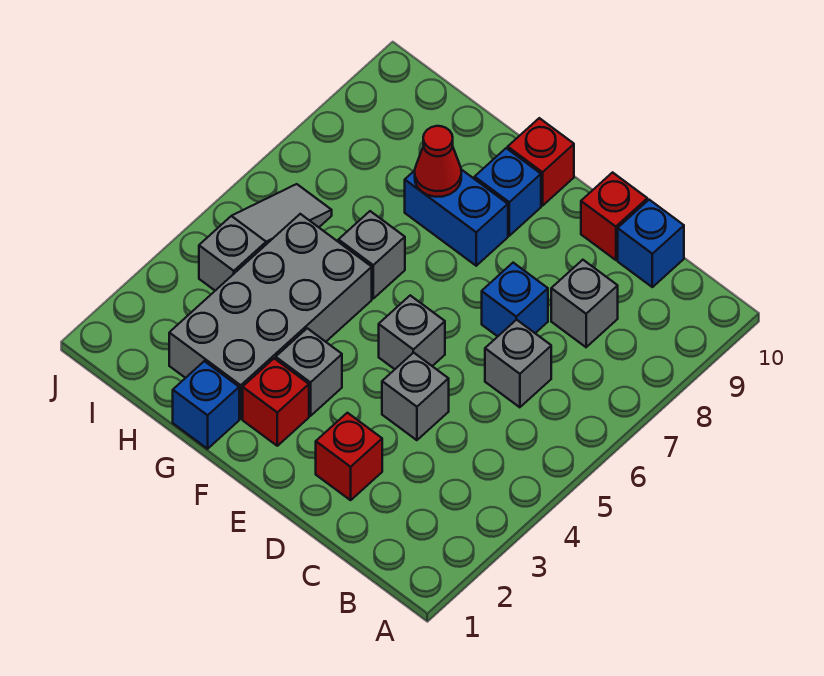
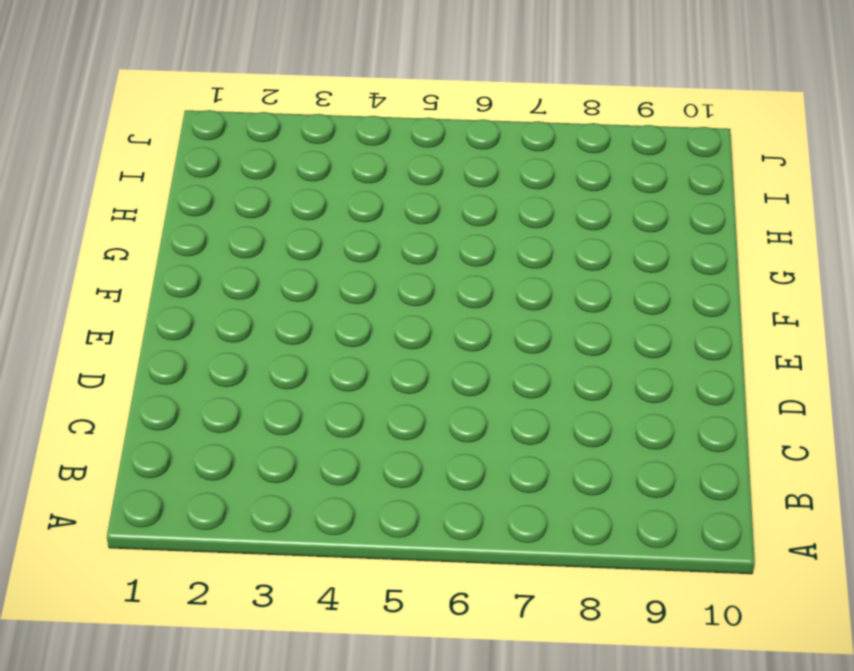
none -> grey brick C6 level 1
none -> grey brick C8 level 1
none -> blue brick C10 level 1

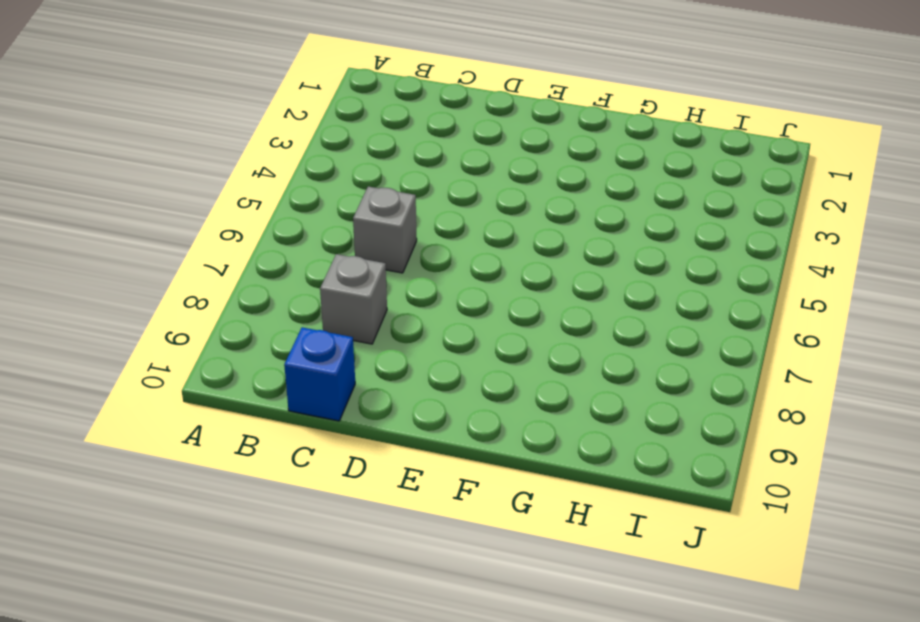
none -> red brick D2 level 1
none -> grey brick D4 level 1
none -> blue brick D7 level 1

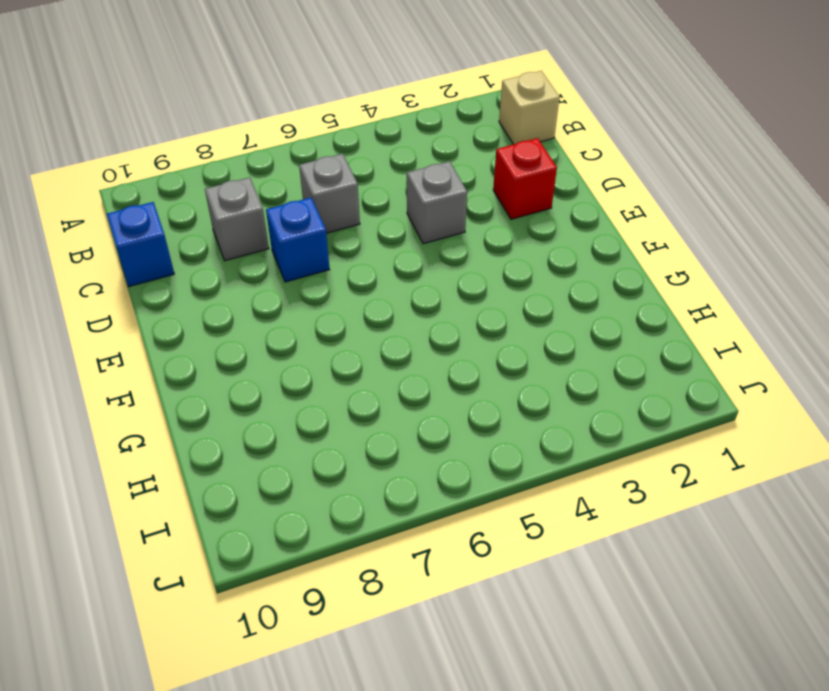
tan brick B1 level 1 -> none
none -> red brick D10 level 1
none -> grey brick E5 level 1
none -> red brick F2 level 1

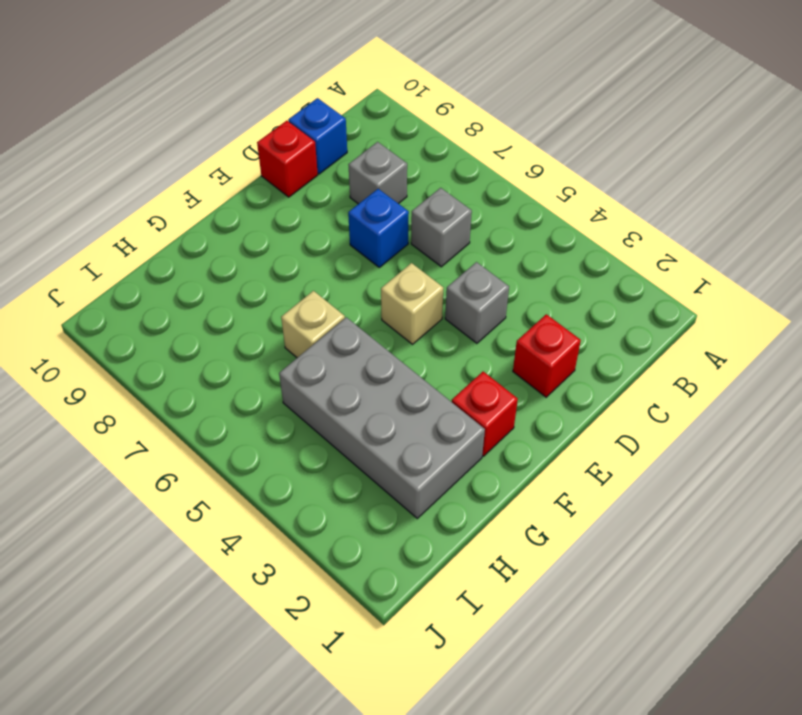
tan brick E5 level 1 -> grey brick E5 level 1
tan brick G6 level 1 -> grey brick G6 level 1
none -> grey brick F3 level 1
none -> blue brick F8:G8 level 1
none -> blue brick F9 level 1

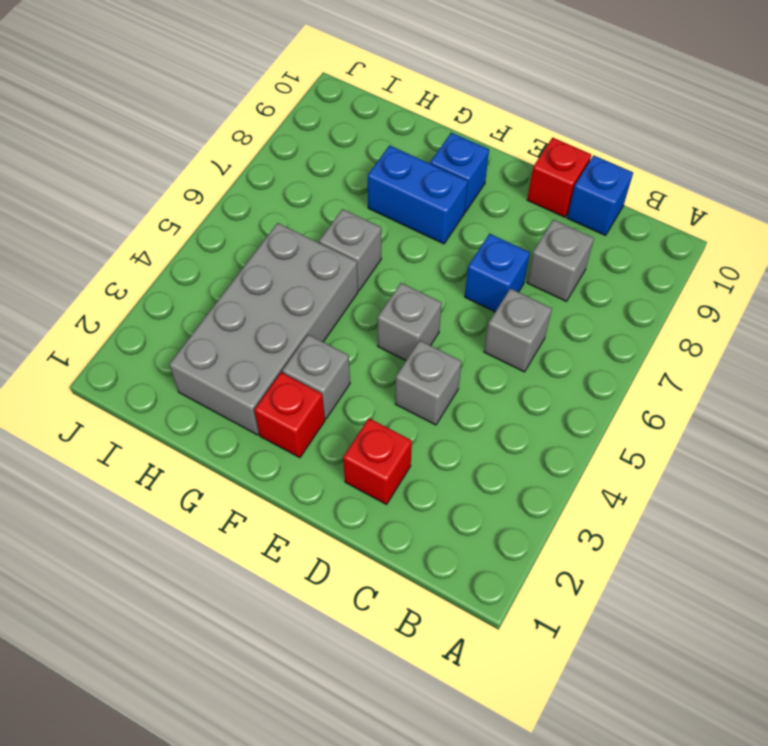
none -> red brick F10 level 1
none -> blue brick G1 level 1
none -> grey slope I4:I6 level 1 top 4

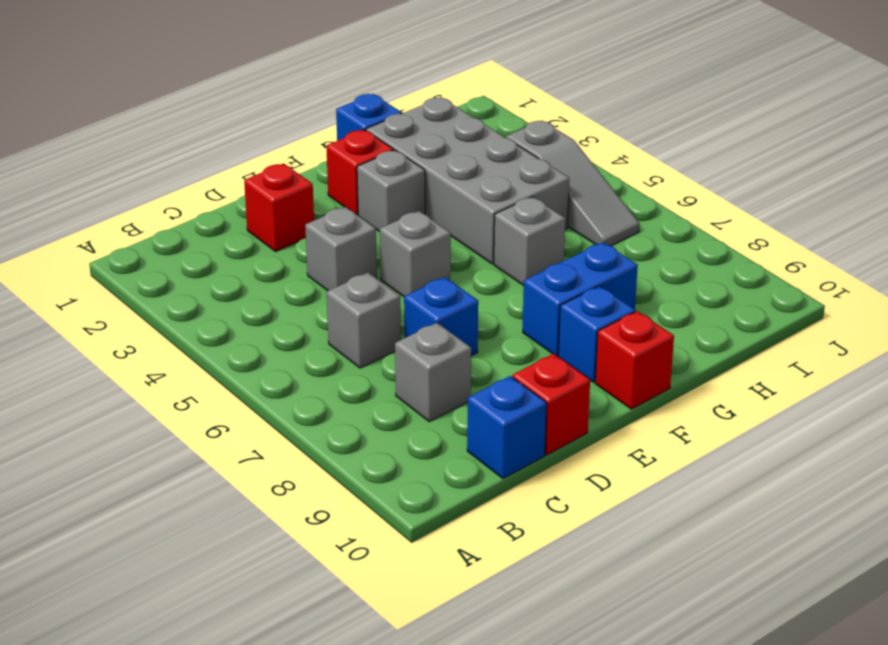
none -> red cone G8 level 2

